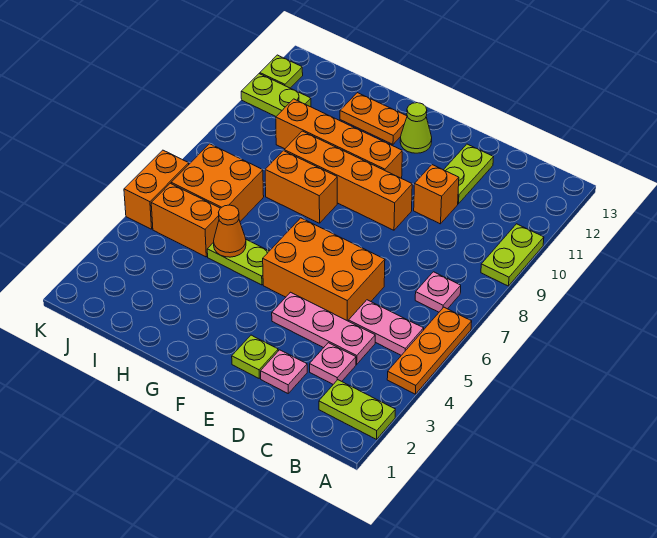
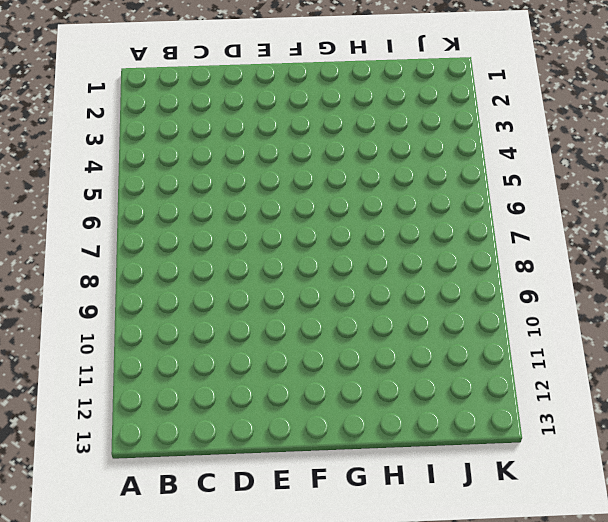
none -> lime plate A2:B2 level 1
none -> orange plate A4:A6 level 1
none -> lime plate A9:A10 level 1

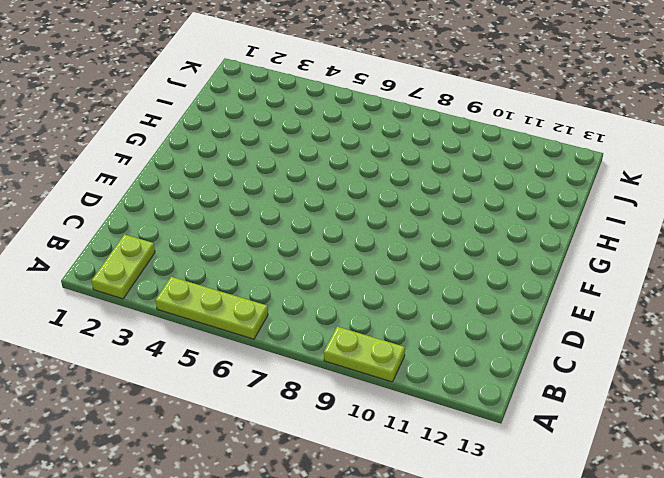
lime plate A4:A6 level 1 -> orange plate A4:A6 level 1
none -> pink plate B5:C5 level 1
none -> pink plate B7 level 1
none -> pink plate C3 level 1

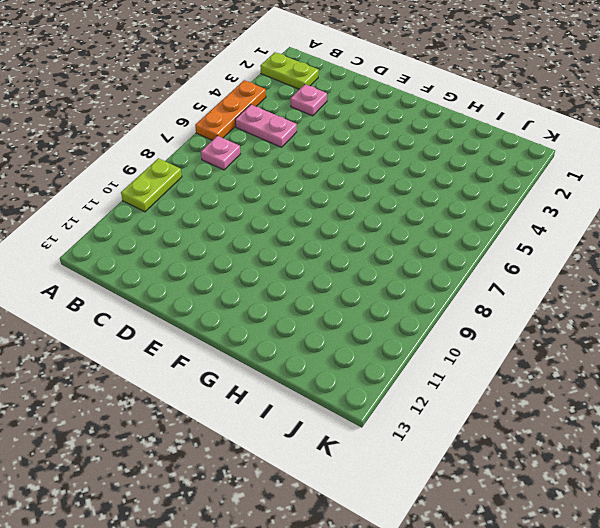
none -> pink plate C4:E4 level 1
none -> pink plate D2 level 1
none -> orange brick D5:F6 level 1

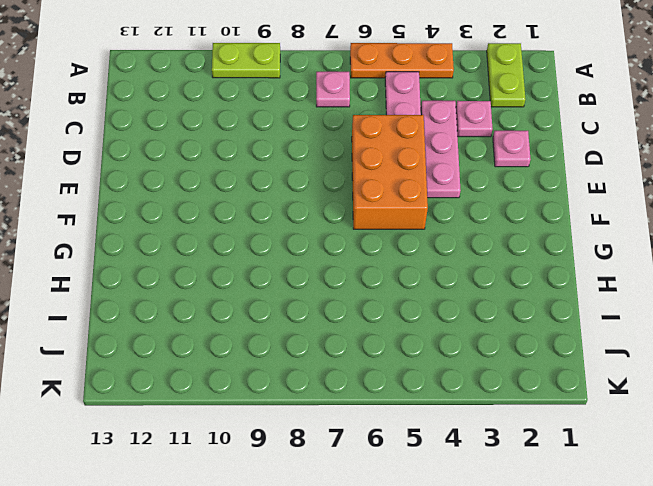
none -> orange brick D10 level 1
none -> lime plate D11:D12 level 1
none -> lime plate E2 level 1

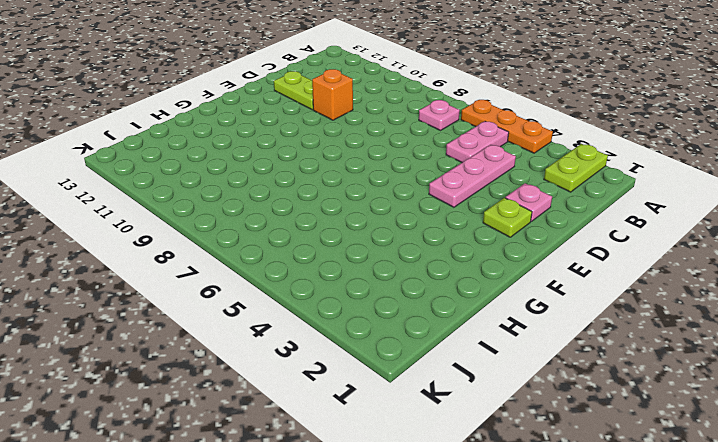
none -> lime plate A9:A10 level 1
none -> pink plate C3 level 1
none -> orange brick D5:F6 level 1

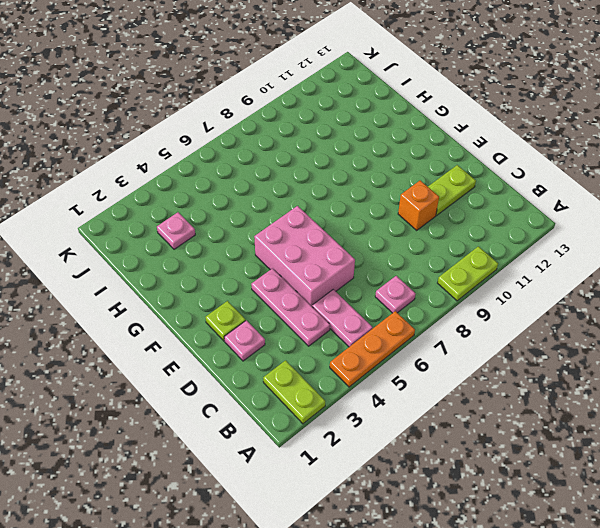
pink brick D5:F6 level 1 -> orange brick D5:F6 level 1
pink plate I3 level 1 -> pink plate C3 level 1
none -> orange brick E9:H9 level 1
none -> orange brick F10:I10 level 1
none -> lime cone F12 level 1

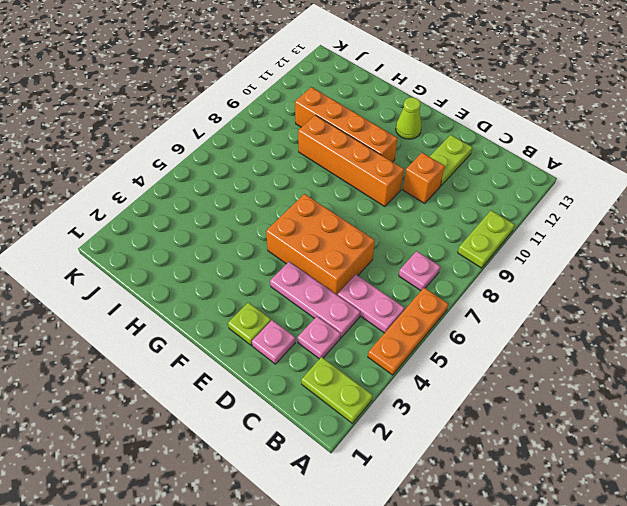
none -> lime plate G5:H5 level 1
none -> orange brick G8:H8 level 1
none -> orange plate G12:H12 level 1

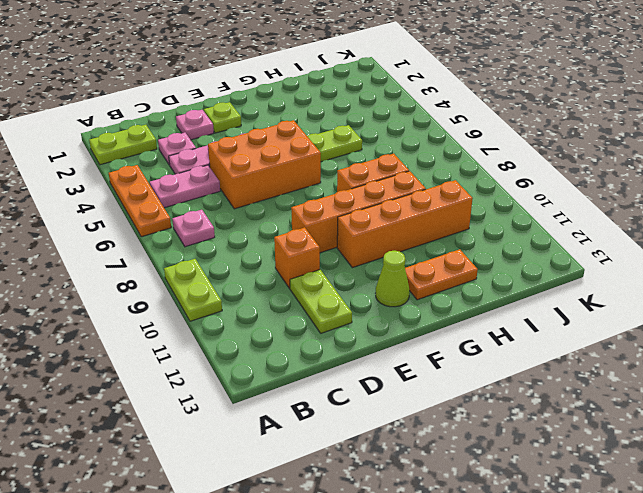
none -> orange brick I5:J5 level 1
none -> orange brick I6:J7 level 1
none -> lime plate J11:K11 level 1

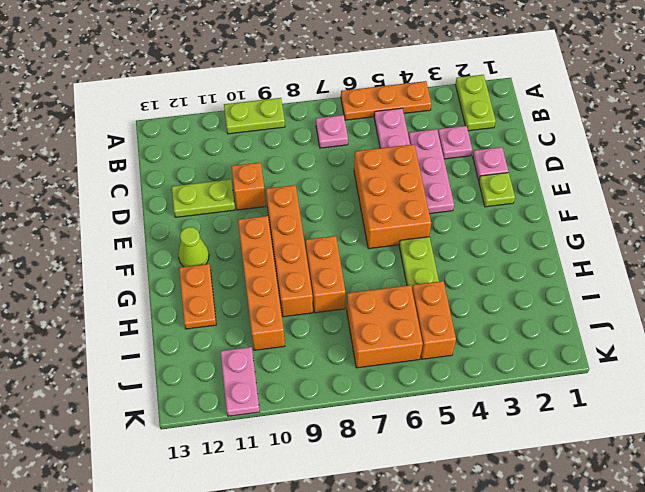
pink plate J11:K11 level 1 -> lime plate J11:K11 level 1
none -> orange brick K5:K6 level 1
none -> lime plate K12 level 1
none -> orange cone H5 level 2

